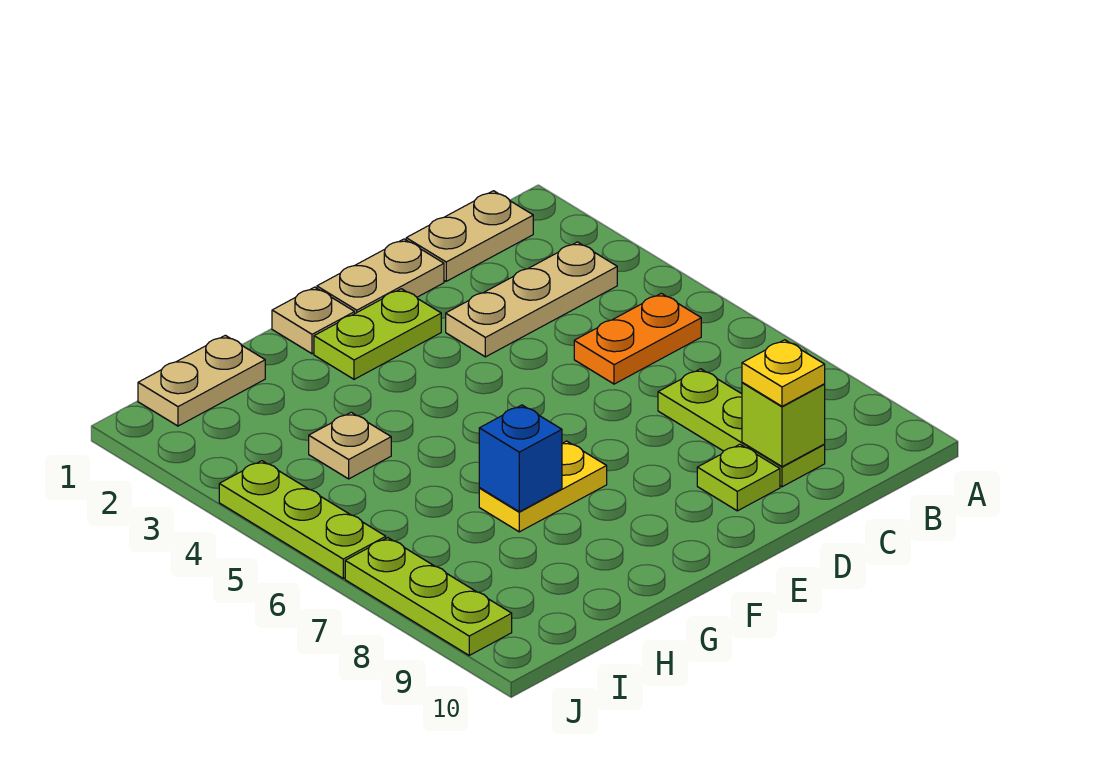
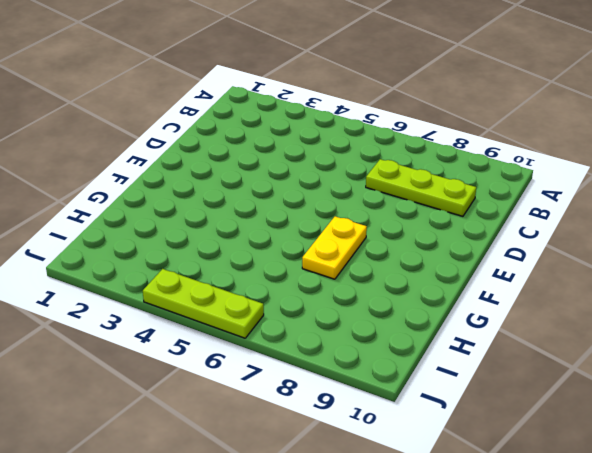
none -> tan plate B1:C1 level 1
none -> tan plate B3:D3 level 1
none -> orange plate B5:C5 level 1

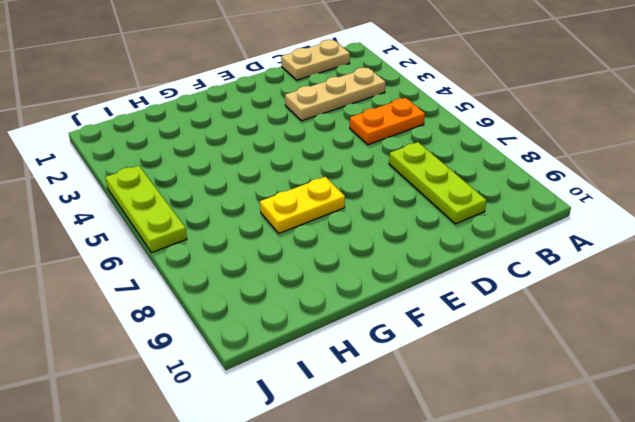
none -> tan plate D1:E1 level 1
none -> lime plate D9 level 1
none -> lime plate E2:F2 level 1

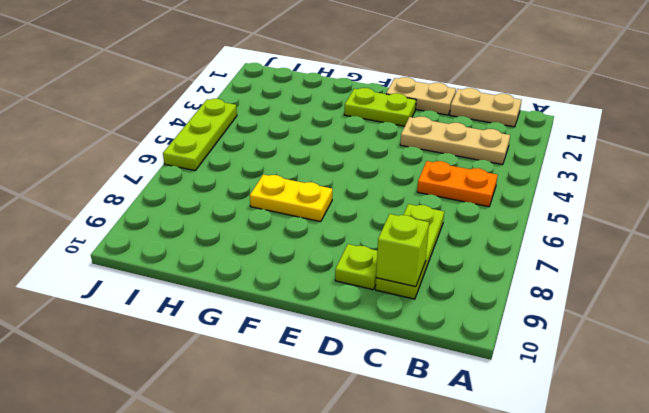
none -> tan plate F1 level 1
none -> tan plate H1:I1 level 1
none -> tan plate H4 level 1

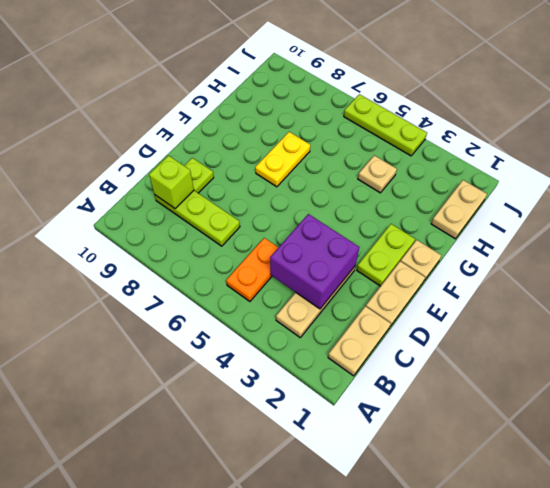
purple brick C3:D4 level 2 -> none
none -> lime plate J7:J9 level 1
none -> blue brick G7 level 2
none -> yellow plate C9 level 3

